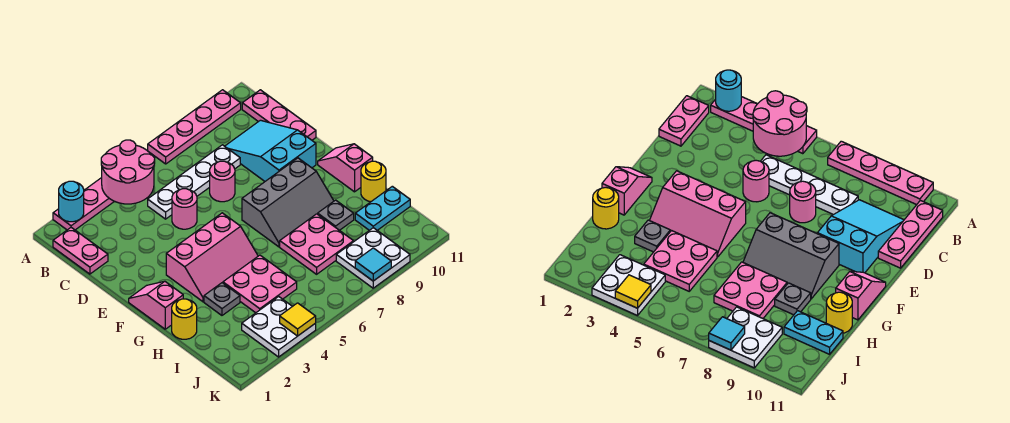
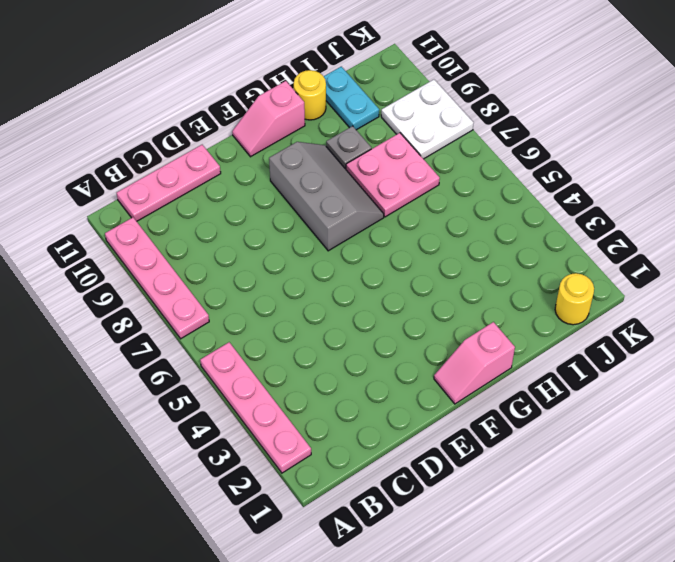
yellow round brick J1 level 1 -> yellow round brick H1 level 1
none -> pink plate B1:C1 level 1
none -> white plate C5:C8 level 1
none -> cyan slope C9:E10 level 1 top E

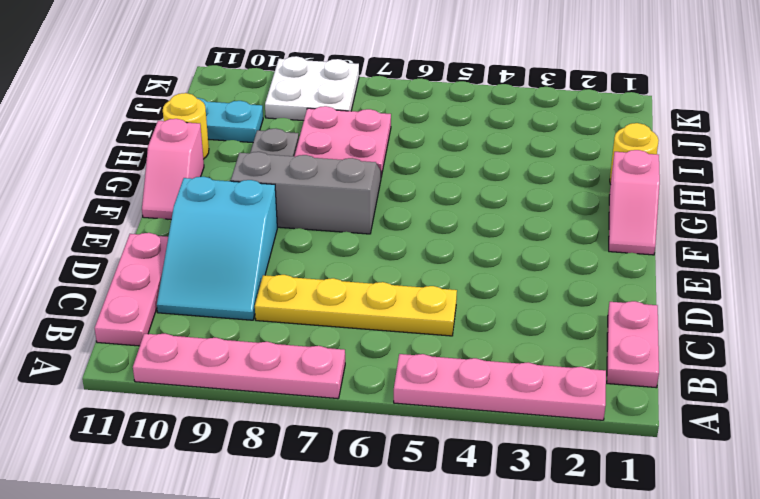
yellow plate C5:C8 level 1 -> white plate C5:C8 level 1
none -> pink round brick D5 level 1
none -> pink round brick D7 level 1
none -> pink slope F3:G5 level 1 top F

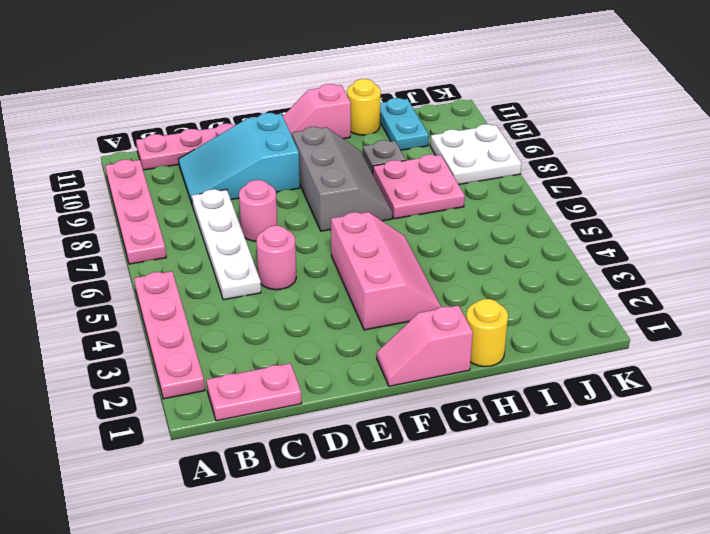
none -> grey plate H3 level 1
none -> pink plate H4:I5 level 1
none -> white plate J3:K4 level 1

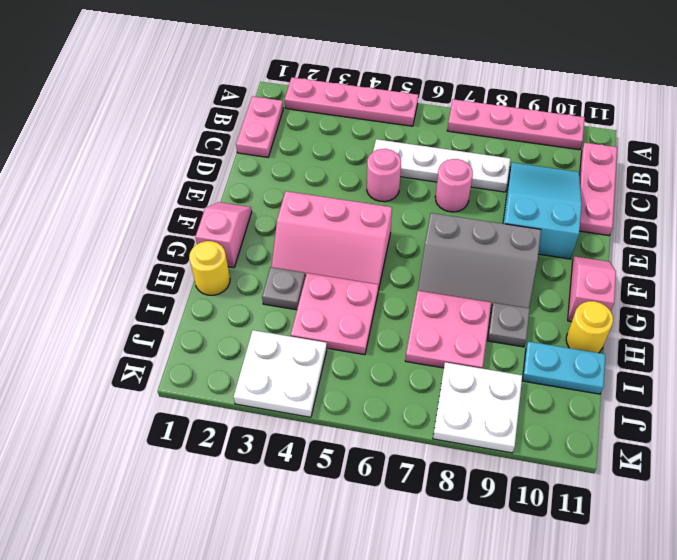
none -> cyan round brick A2 level 2
none -> pink round brick A4:B5 level 2
none -> yellow tile K4 level 2

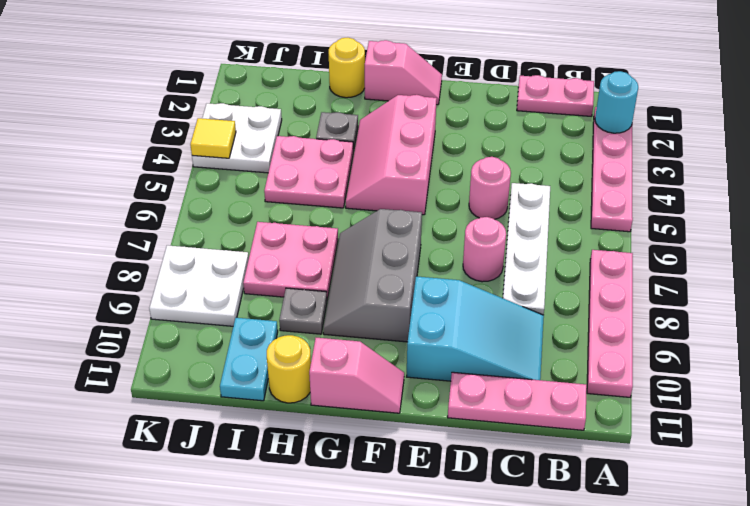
none -> pink round brick A4:B5 level 2
none -> cyan tile K8 level 2

